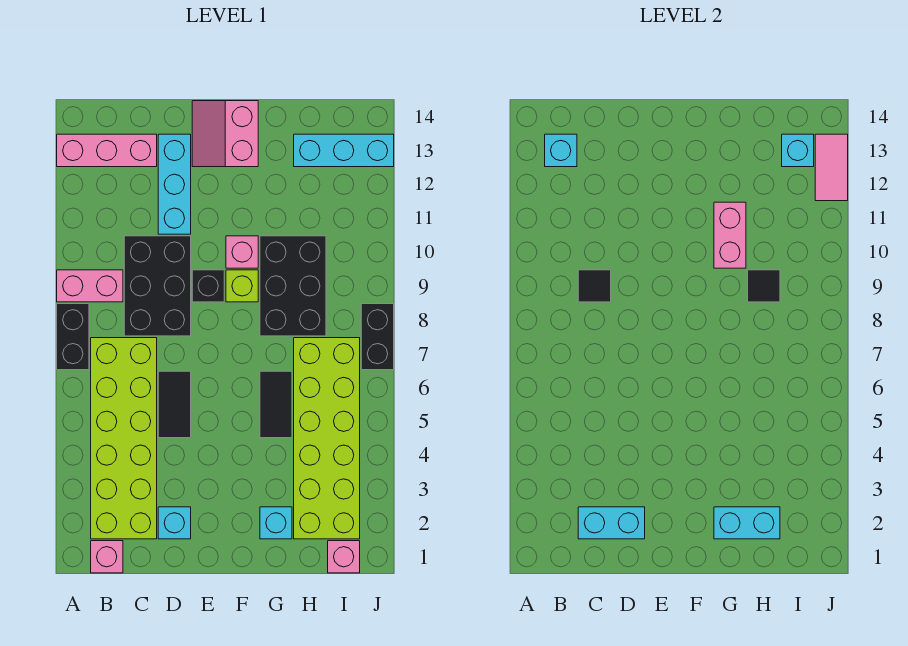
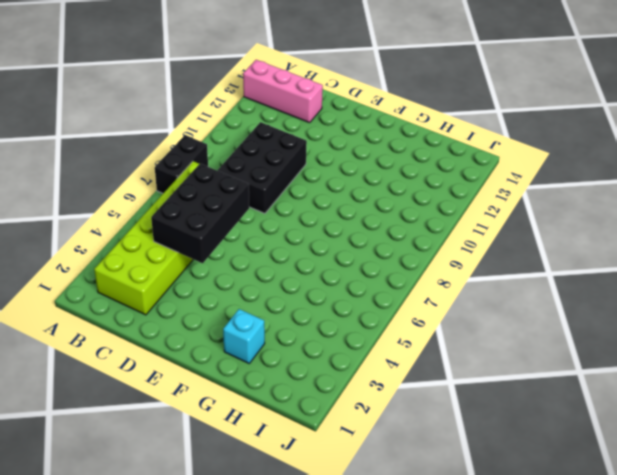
black brick C4:D6 level 2 -> black brick G8:H10 level 1
none -> pink brick A9:B9 level 1
none -> pink brick B1 level 1
none -> cyan brick D2 level 1

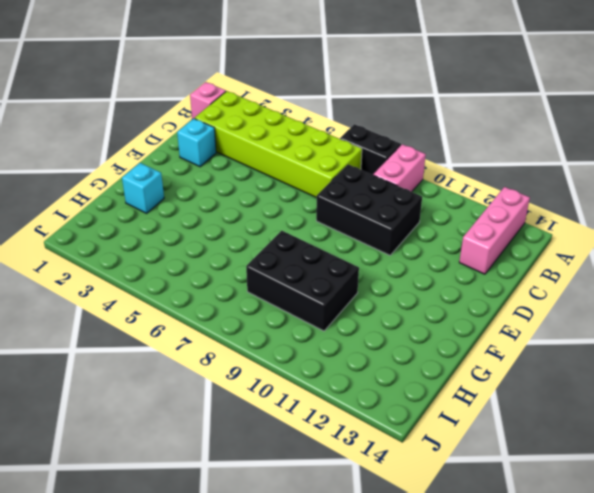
none -> black tile D5:D6 level 1
none -> cyan brick D11:D13 level 1
none -> black brick E9 level 1

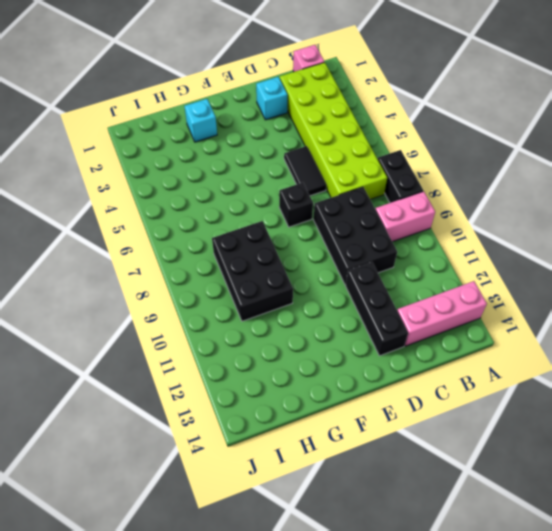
black brick D11:D13 level 1 -> cyan brick D11:D13 level 1
black brick E7 level 1 -> black brick E9 level 1
none -> pink slope E13:F14 level 1 top F
none -> lime brick F9 level 1
none -> pink brick F10 level 1

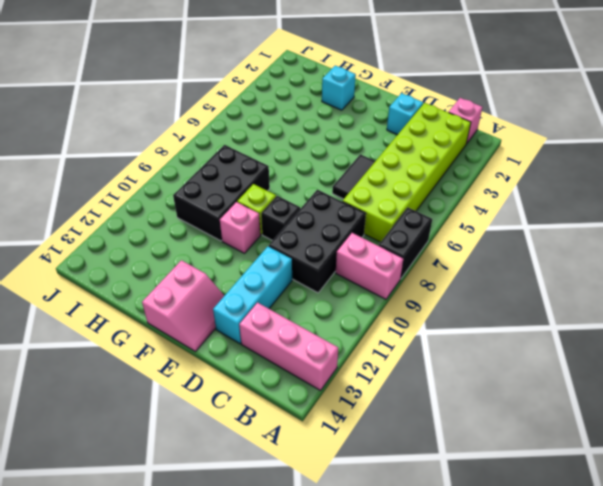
none -> black tile G5:G6 level 1
none -> lime brick H2:I7 level 1
none -> cyan brick H13:J13 level 1

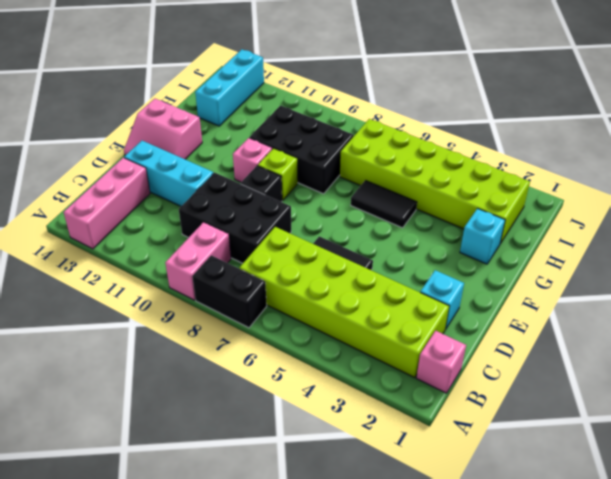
none -> pink brick I1 level 1
none -> black brick J7:J8 level 1
none -> cyan brick B13 level 2

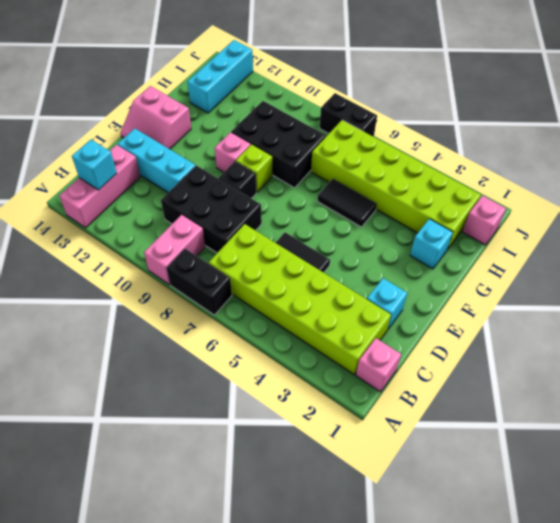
none -> cyan brick C2:D2 level 2
none -> black tile C9 level 2
none -> cyan brick G2:H2 level 2

